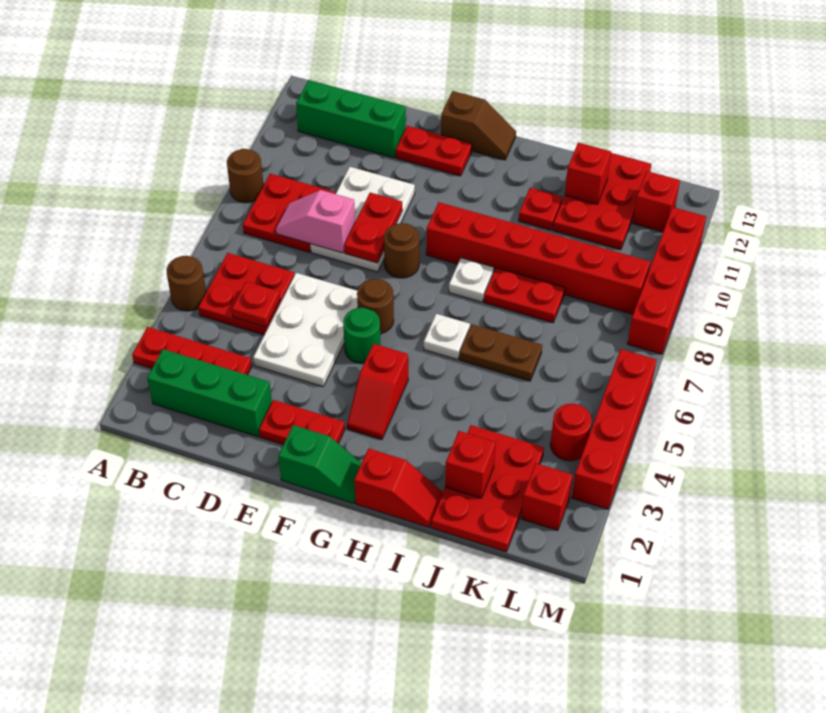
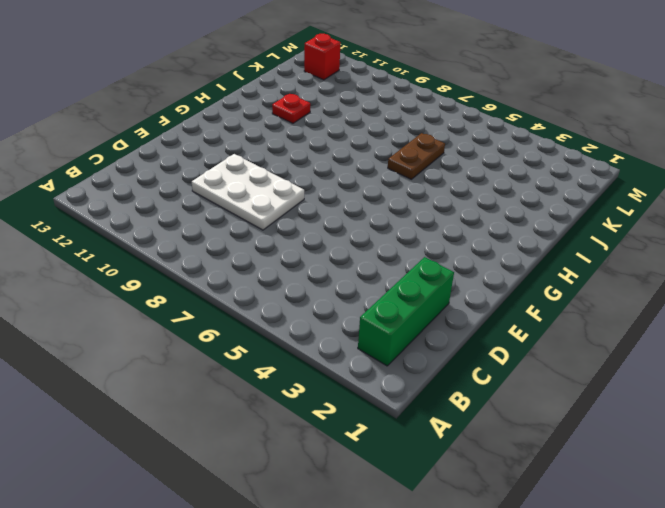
none -> red plate A3:C3 level 1
none -> brown round brick A5 level 1
none -> brown round brick A9 level 1
none -> red plate B5:C6 level 1

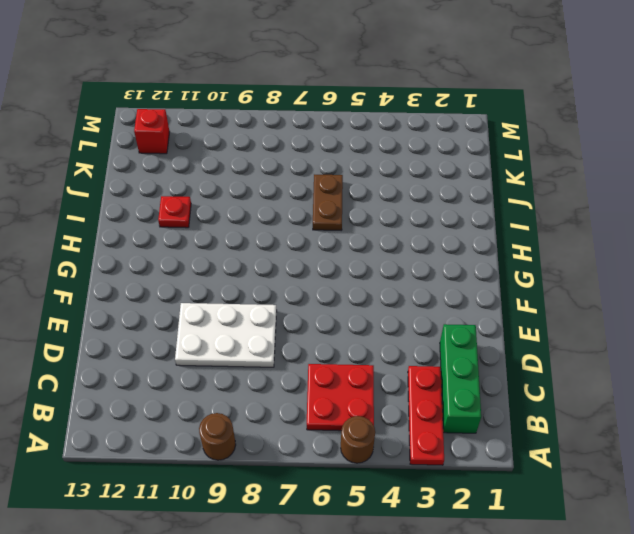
none -> red plate B8:C9 level 1
none -> green brick B12:D12 level 1
none -> white plate D4:E6 level 1
none -> red plate E2:F2 level 1

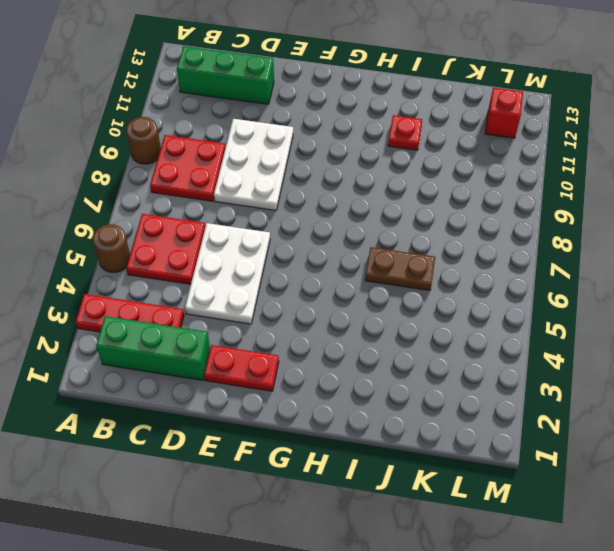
none -> red plate E12:F12 level 1
none -> green slope F1:G1 level 1 top F
none -> green round brick F5 level 1
none -> brown round brick F6 level 1

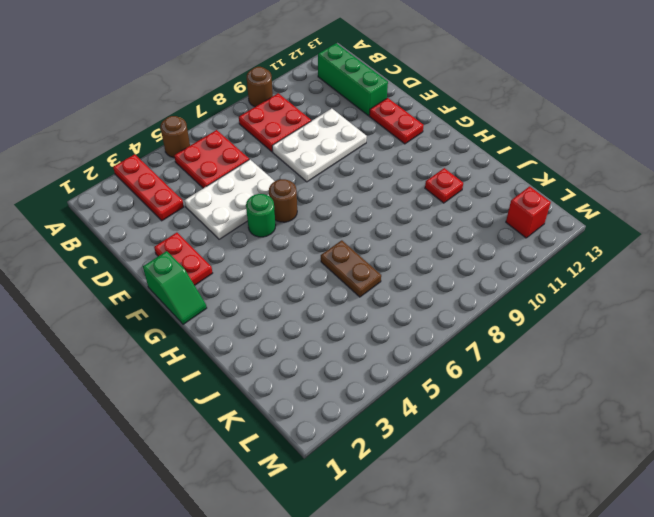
none -> green brick B2:D2 level 1
none -> brown round brick F8 level 1
none -> brown slope F13:G13 level 1 top F
none -> red slope G3:G4 level 1 top 4

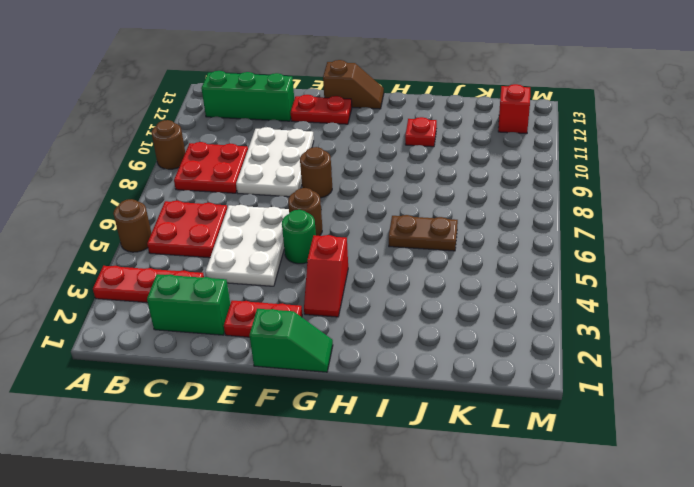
green brick C2:D2 level 1 -> green brick B2:D2 level 1
none -> red brick G9:L9 level 1
none -> red slope H1:I1 level 1 top H
none -> white plate H6 level 1
none -> white plate H8 level 1

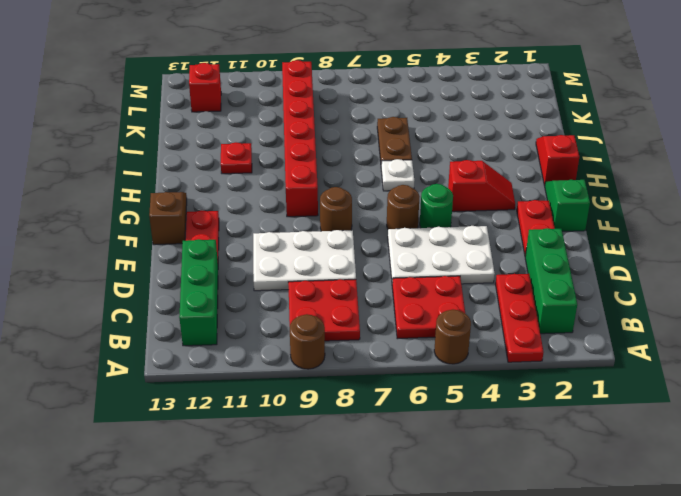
none -> white plate H8 level 1
none -> red plate I8:J8 level 1
none -> red plate J1:K3 level 1
none -> red plate J11:K13 level 1

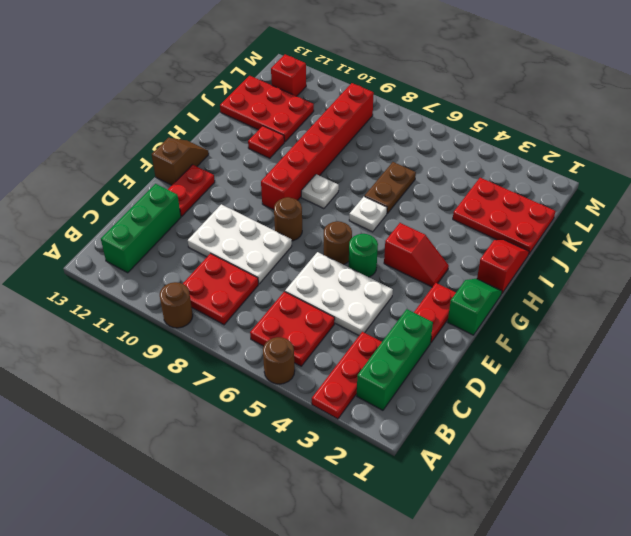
none -> red plate I8:J8 level 1
none -> red brick L2 level 1
none -> red round brick L4 level 1
none -> red brick M3:M6 level 1

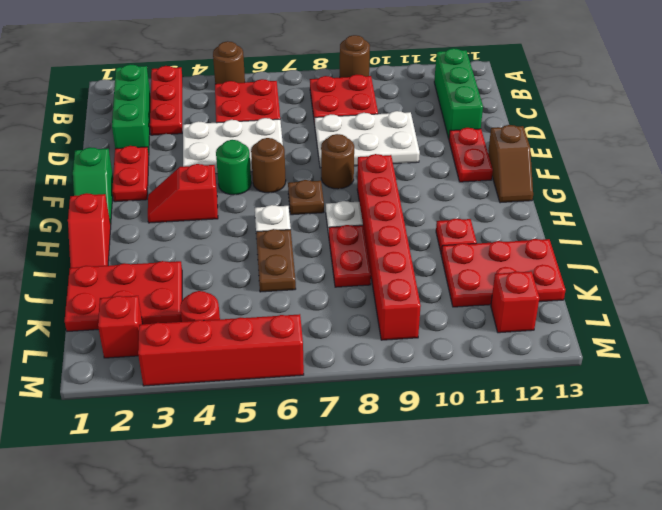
brown plate G7 level 1 -> none
none -> red brick M8:M11 level 1
none -> red plate C5 level 2
none -> pink slope C8:D8 level 2 top D
none -> red plate E8:E9 level 2

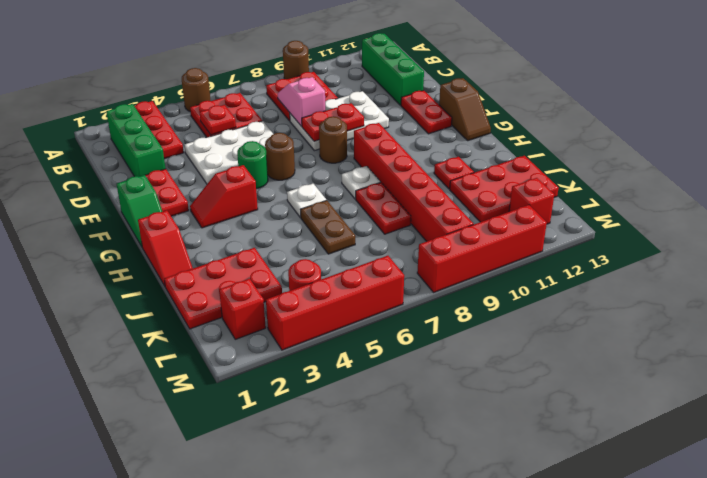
none -> red brick J2 level 2
none -> red brick J12 level 2

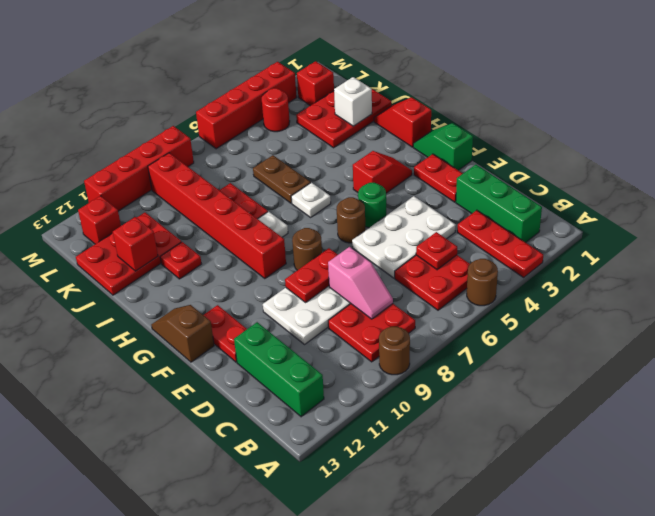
white brick J2 level 2 -> red brick J2 level 2

